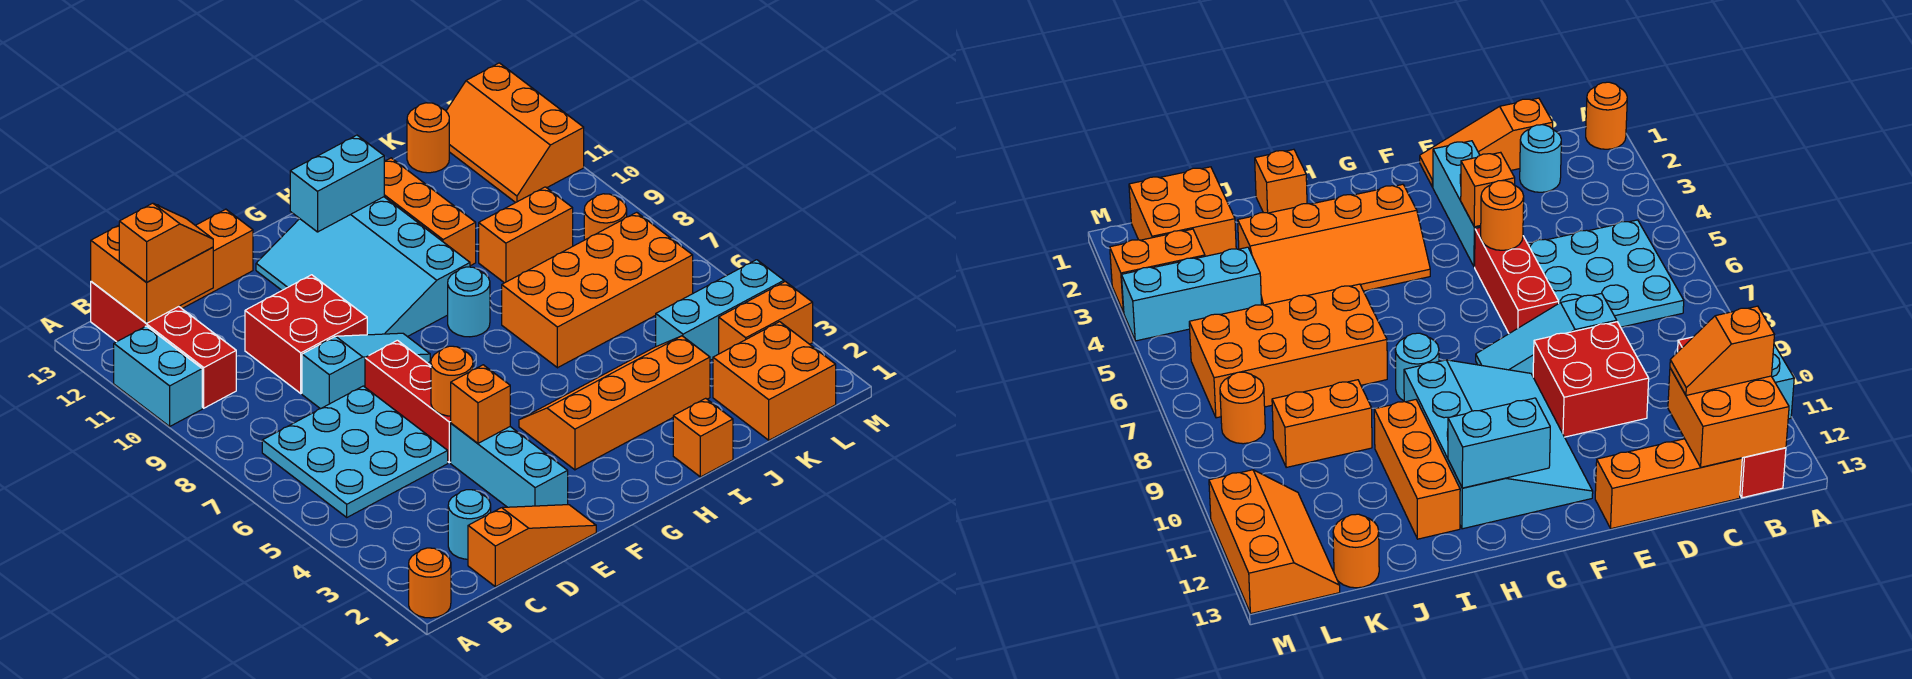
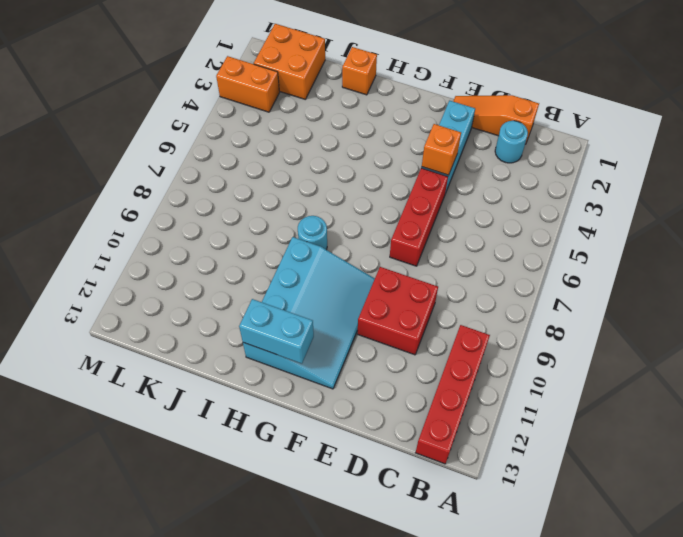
none -> orange round brick A1 level 1
none -> cyan brick A10:A11 level 1
none -> cyan plate B5:D7 level 1

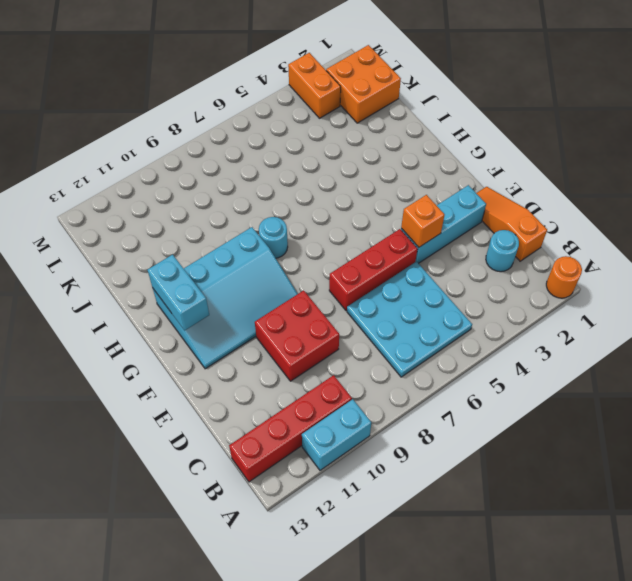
none -> orange brick C13:E13 level 1
none -> cyan slope D8:F8 level 1 top D
none -> orange slope G3:J4 level 1 top 3

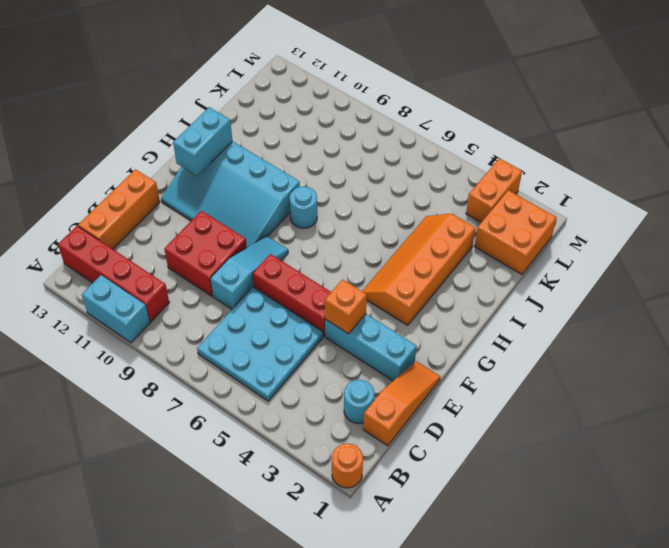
none -> orange brick I1 level 1
none -> orange brick I6:L7 level 1
none -> orange brick I10:I12 level 1

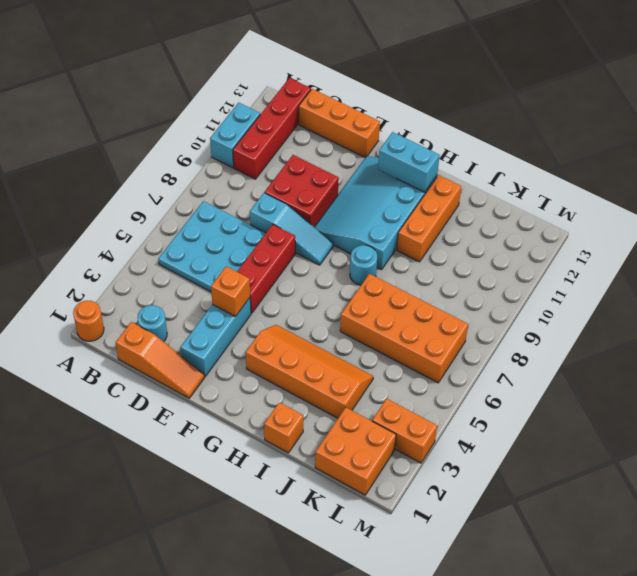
none -> orange brick J9:K9 level 1
none -> cyan brick K4:M4 level 1
none -> orange round brick K13 level 1

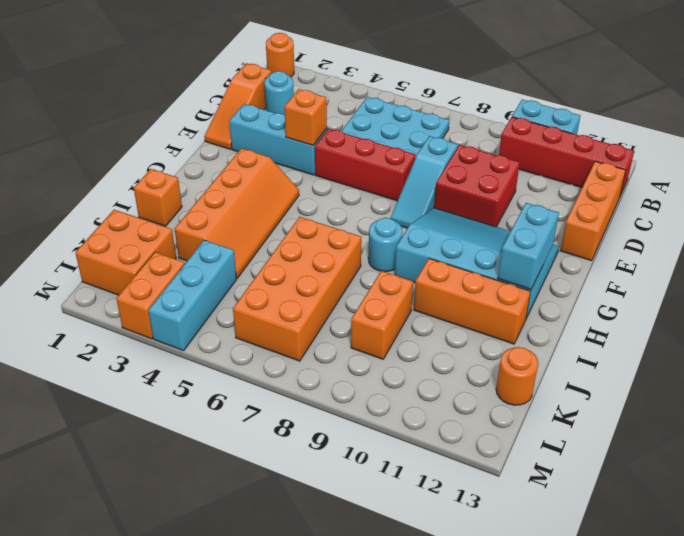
none -> orange round brick L8 level 1
none -> orange slope L11:M13 level 1 top M
none -> orange brick B12:C13 level 2

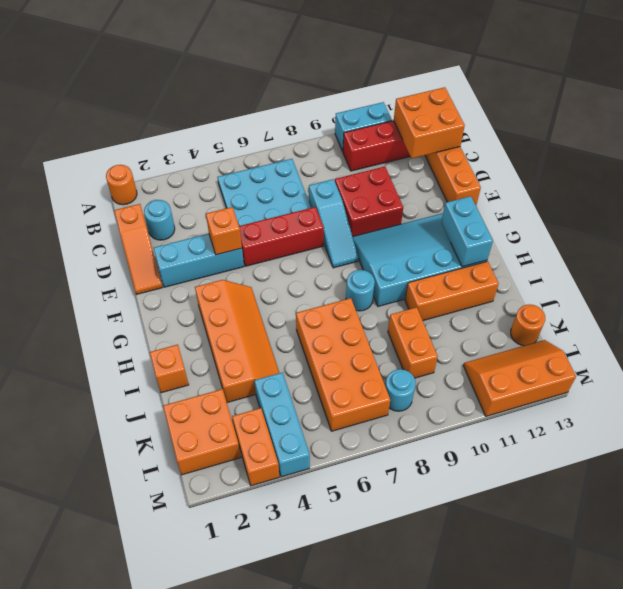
cyan round brick L8 level 1 -> orange round brick L8 level 1
none -> orange round brick E5 level 2
none -> orange slope B12:C12 level 3 top B

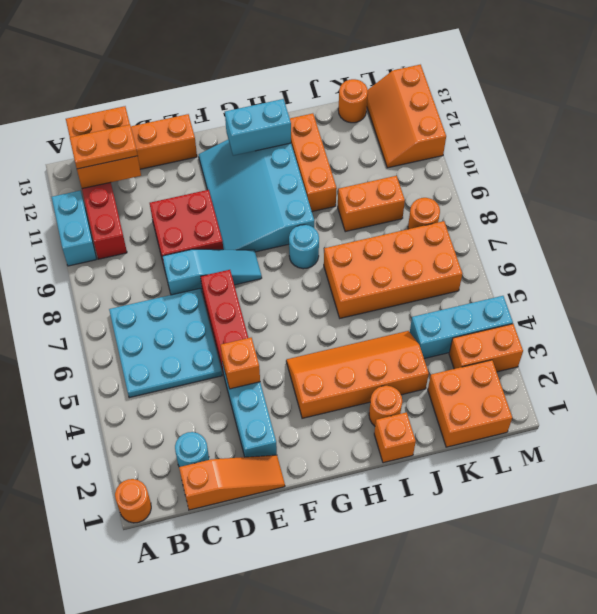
orange plate B12:C12 level 3 -> orange slope B12:C12 level 3 top B
orange round brick I2 level 1 -> orange round brick E5 level 2

